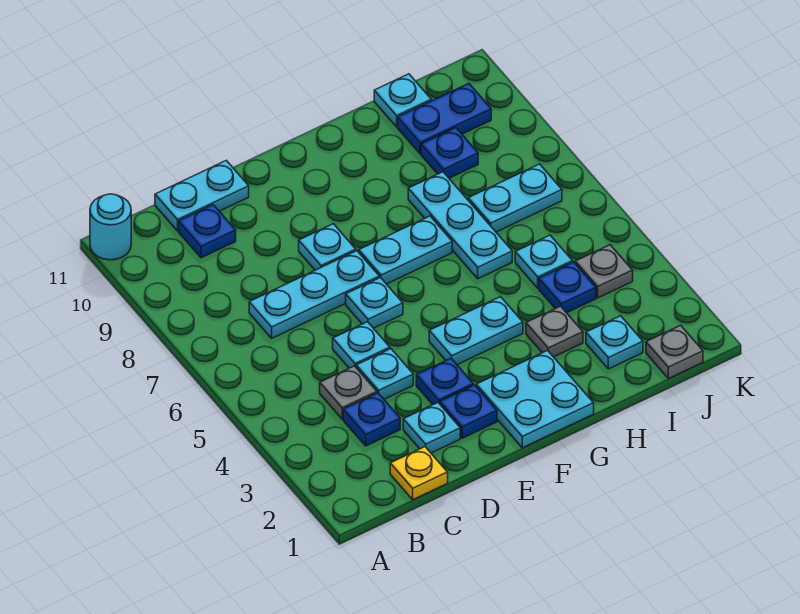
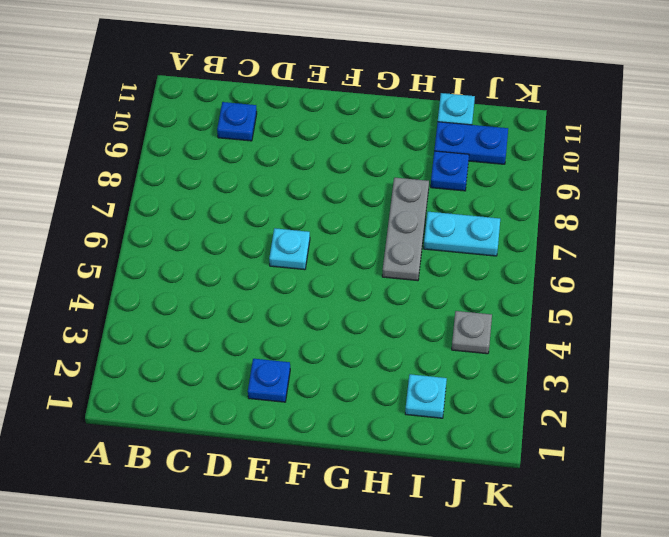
grey plate H6:H8 level 1 -> cyan plate H6:H8 level 1
none -> cyan round brick A11 level 1
none -> yellow plate C1 level 1
none -> blue plate C3 level 1

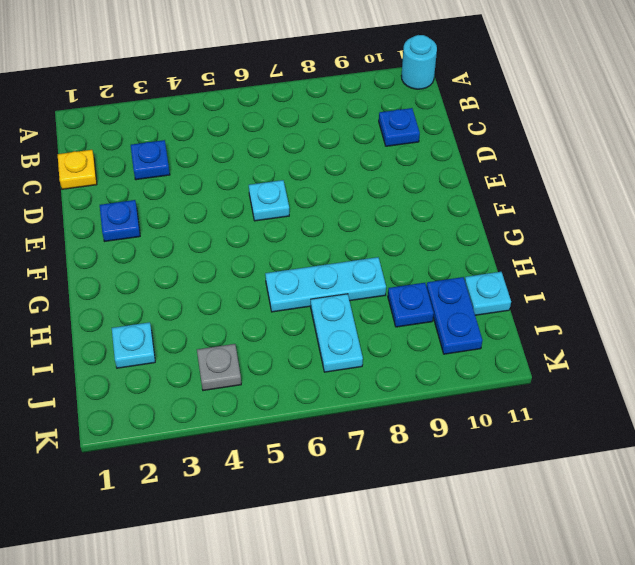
none -> grey plate C4 level 1
none -> cyan plate C7:E7 level 1
none -> cyan plate C11:D11 level 1

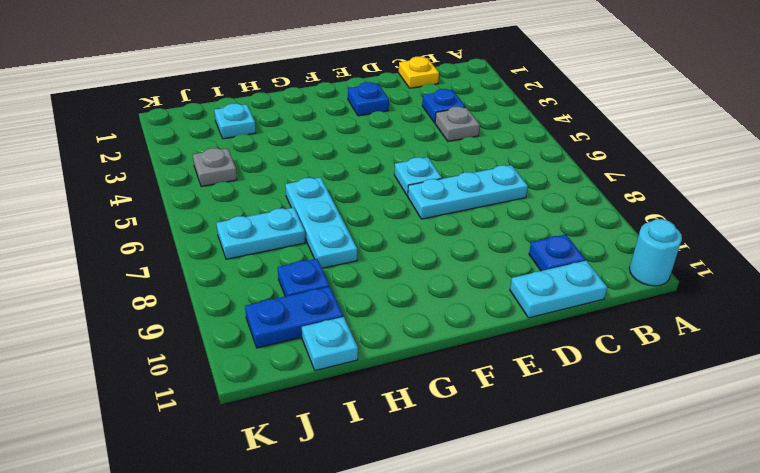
none -> cyan plate D2 level 1
none -> cyan plate D4 level 1
none -> cyan plate D5 level 1

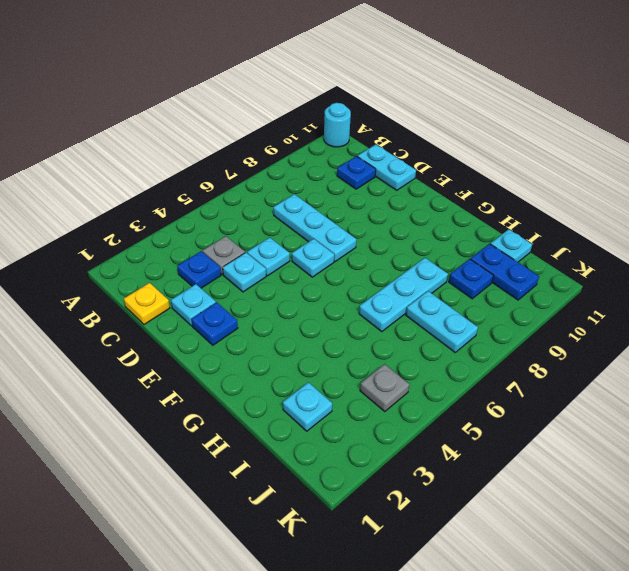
none -> blue plate E3 level 1
none -> cyan plate E8 level 1
none -> cyan plate F1:G2 level 1

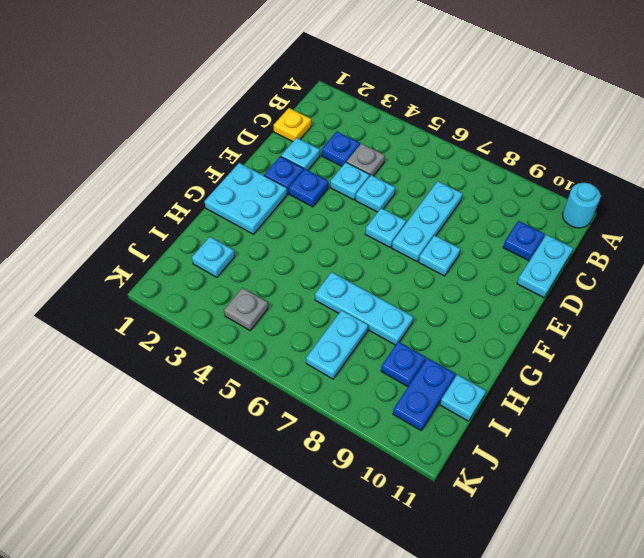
none -> cyan plate F4:G4 level 1
none -> cyan plate F7:G7 level 1
none -> grey plate H3 level 1

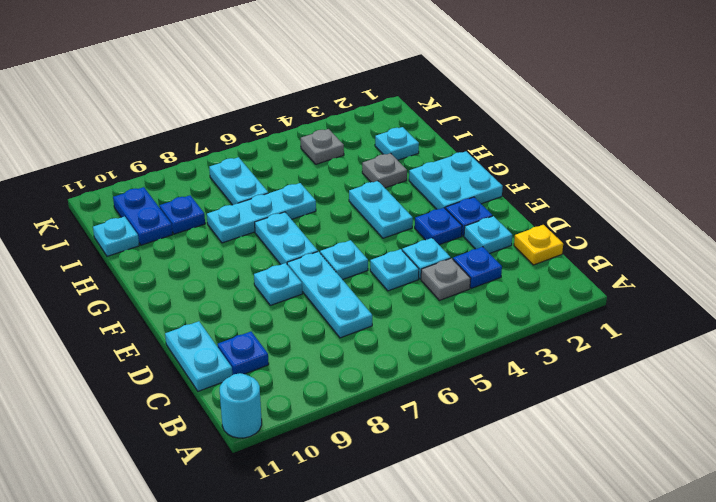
none -> blue plate I4 level 1
none -> cyan plate I5 level 1
none -> grey plate J1 level 1

